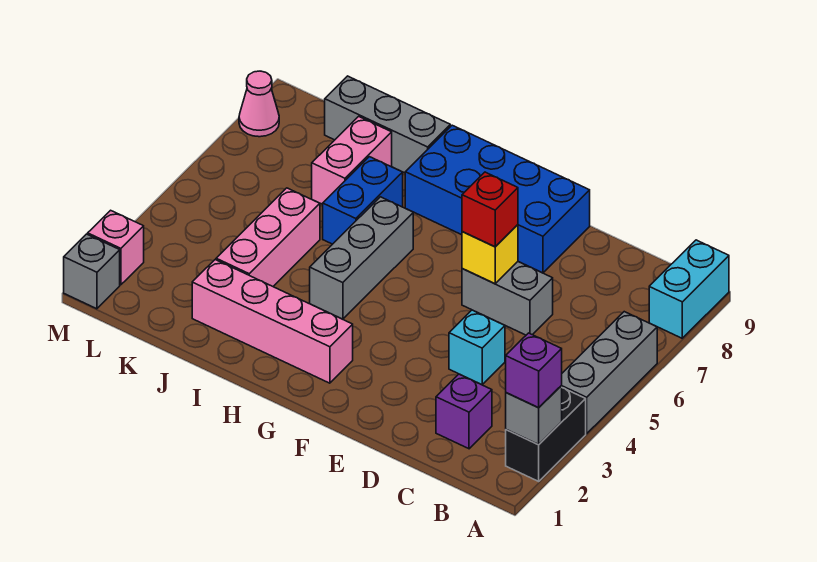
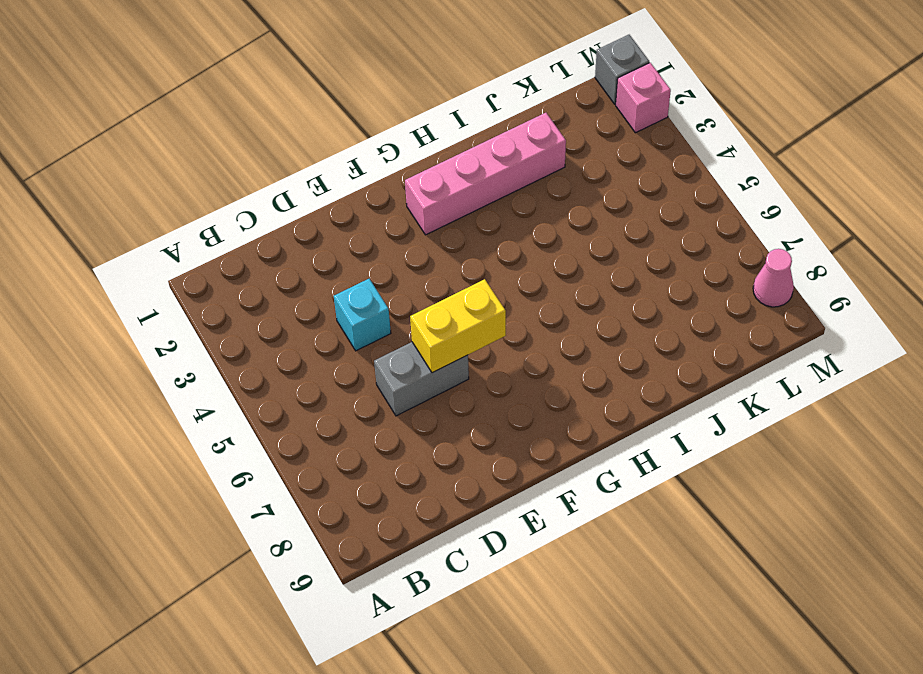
yellow brick E6:F6 level 2 -> yellow brick E6 level 2
none -> black brick A2:A3 level 1
none -> grey brick A4:A6 level 1
none -> cyan brick A8:A9 level 1

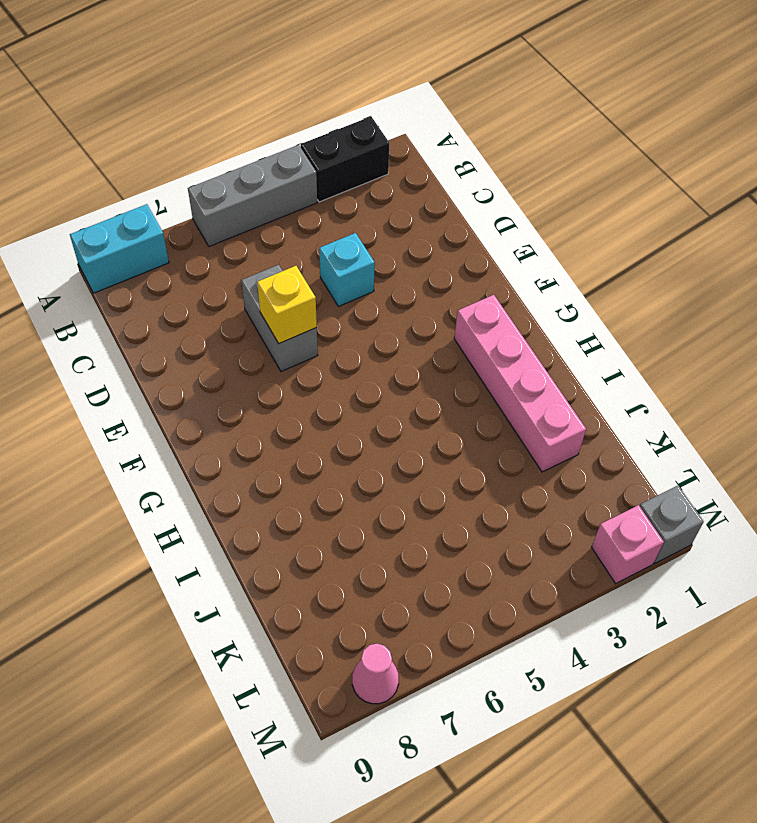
none -> purple brick C2 level 1
none -> blue brick E8:H9 level 1
none -> grey brick H4:H6 level 1

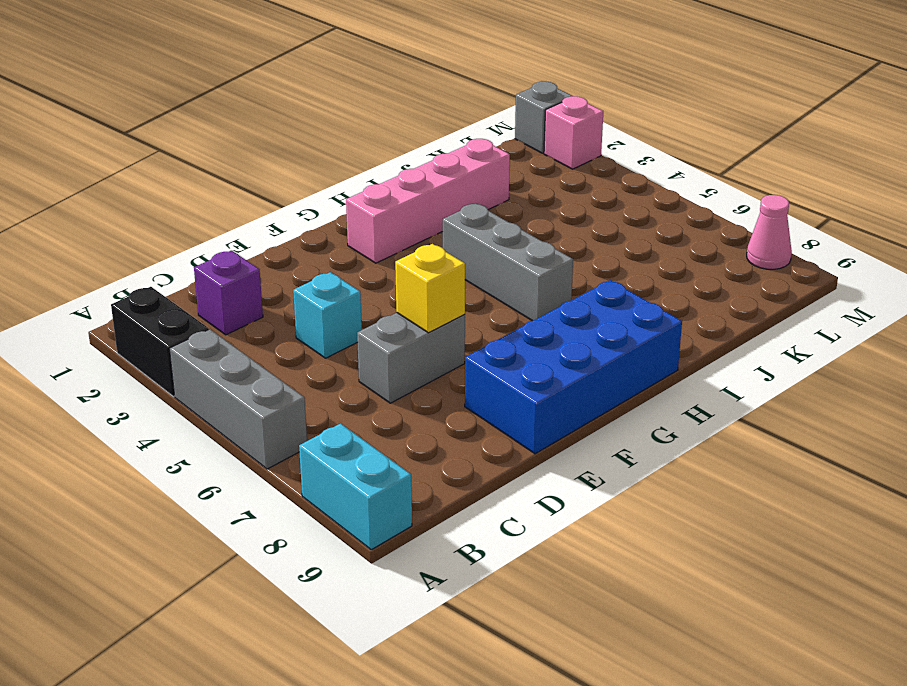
none -> blue brick I6:I7 level 1
none -> grey brick I9:K9 level 1
none -> pink brick J3:J5 level 1

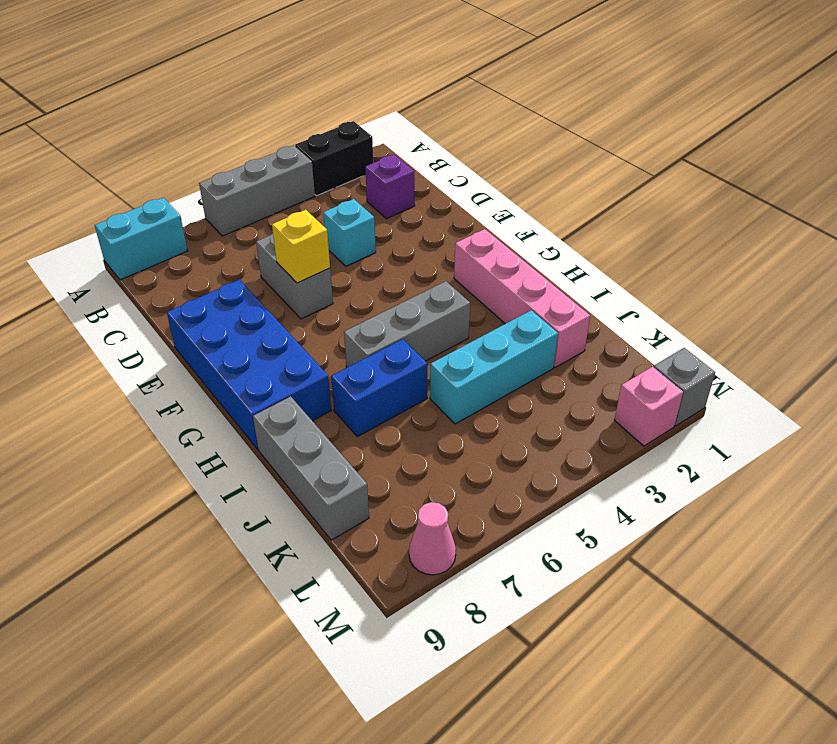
cyan brick J3:J5 level 1 -> pink brick J3:J5 level 1
none -> pink brick J7:J8 level 1
none -> grey brick A2 level 2
none -> purple brick A2 level 3

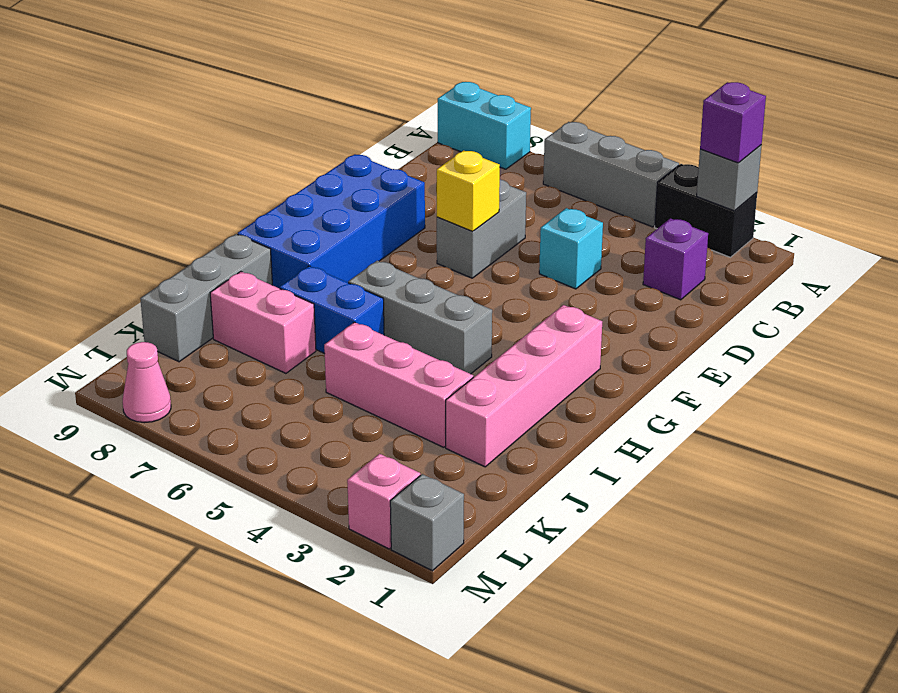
none -> red brick E6 level 3

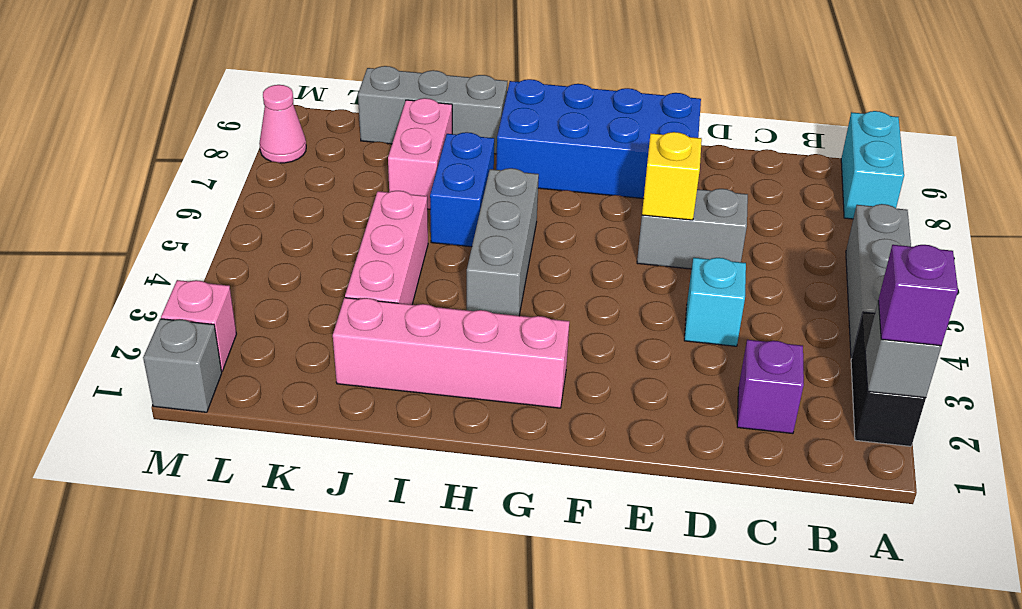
none -> red brick E6 level 3

